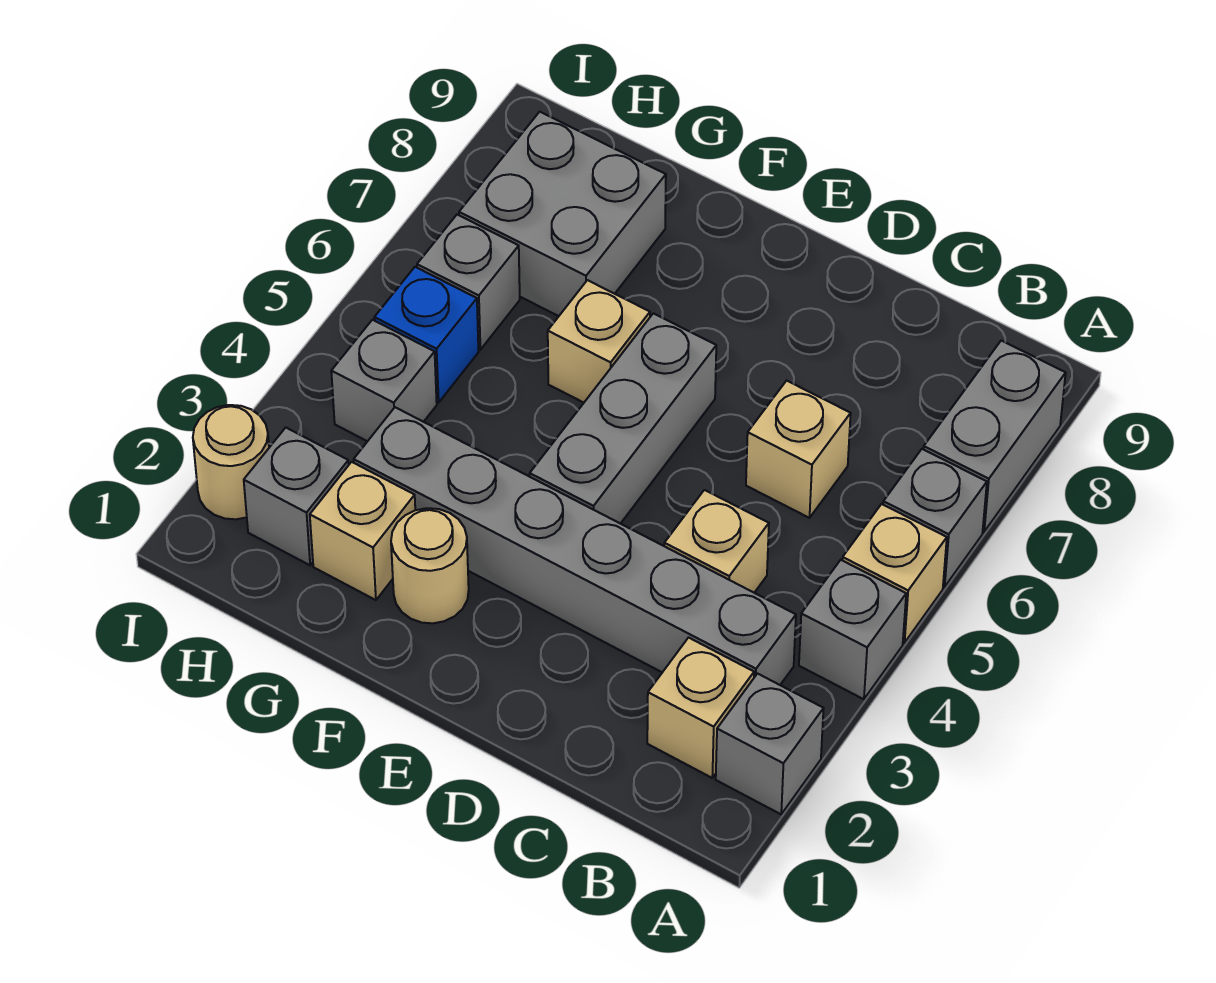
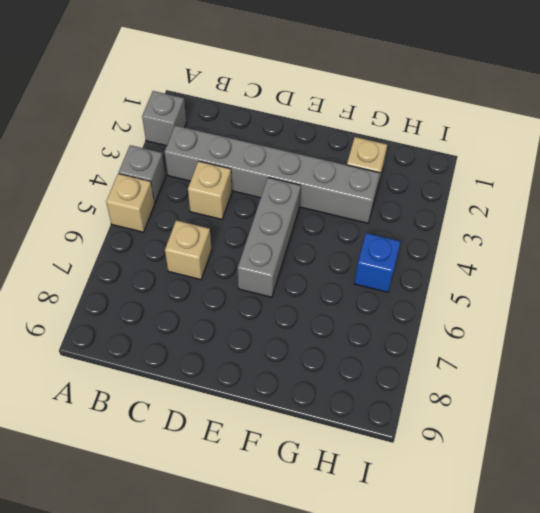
none -> grey brick A6 level 1
none -> grey brick A7:A8 level 1
none -> tan brick B2 level 1

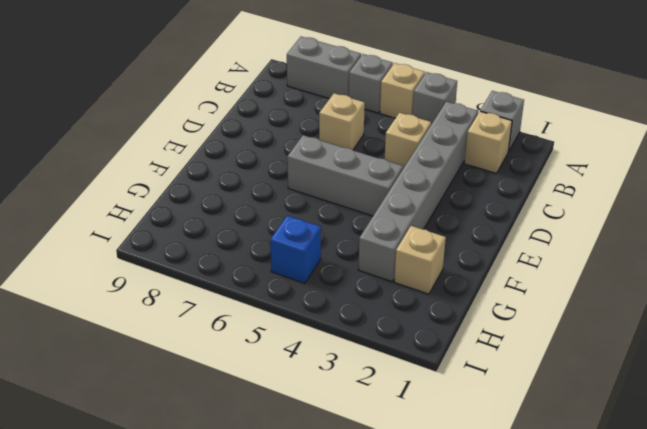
none -> tan round brick F2 level 1
none -> tan brick F6 level 1
none -> grey brick G7:H8 level 1

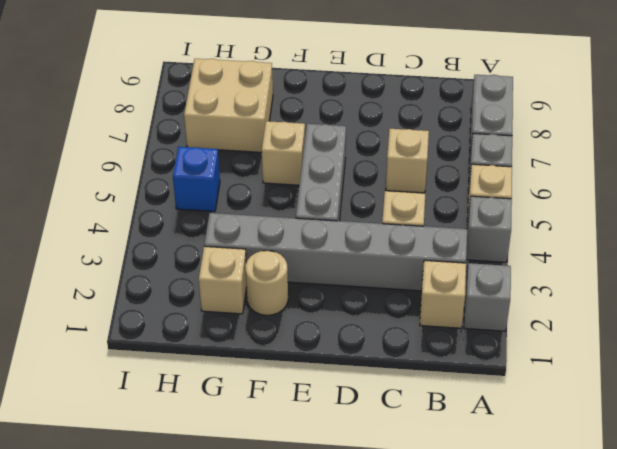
tan brick G7:H8 level 1 -> grey brick G7:H8 level 1
none -> grey brick H2 level 1
none -> grey brick H4 level 1
none -> grey brick H6 level 1

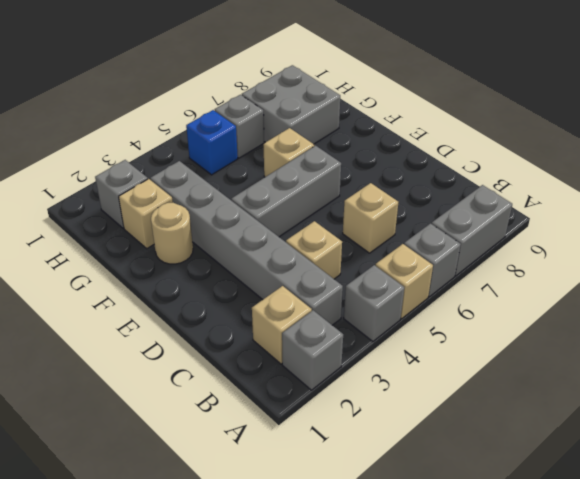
none -> grey brick H4 level 1
none -> tan round brick I2 level 1

